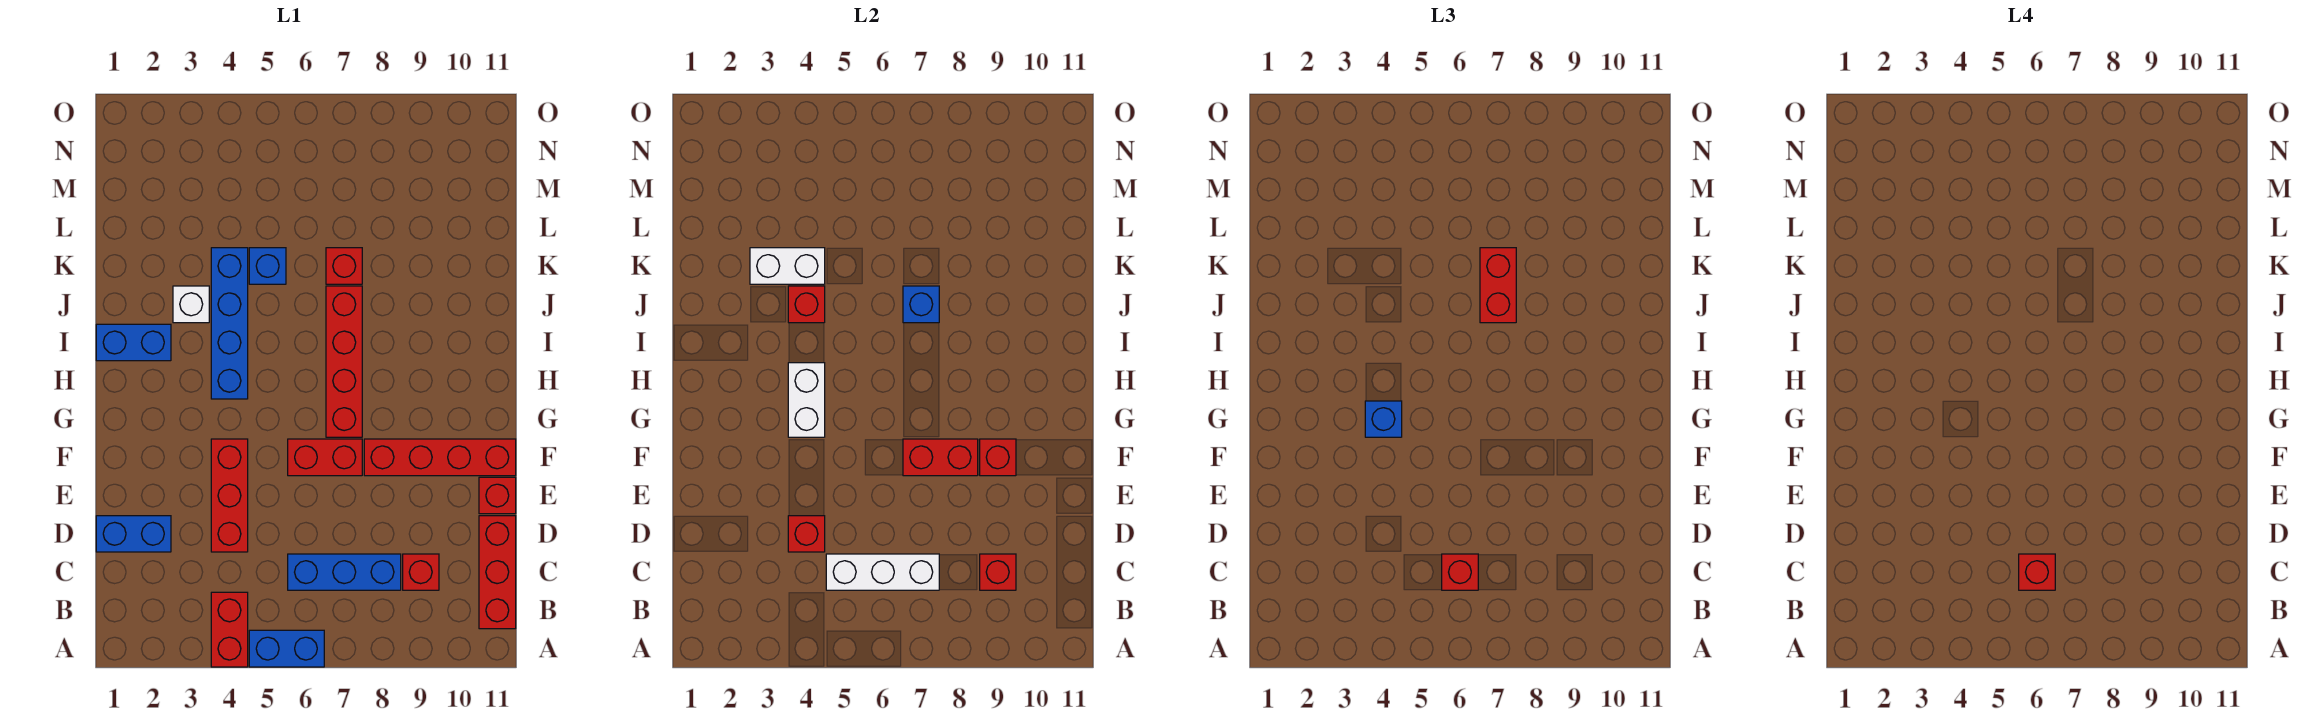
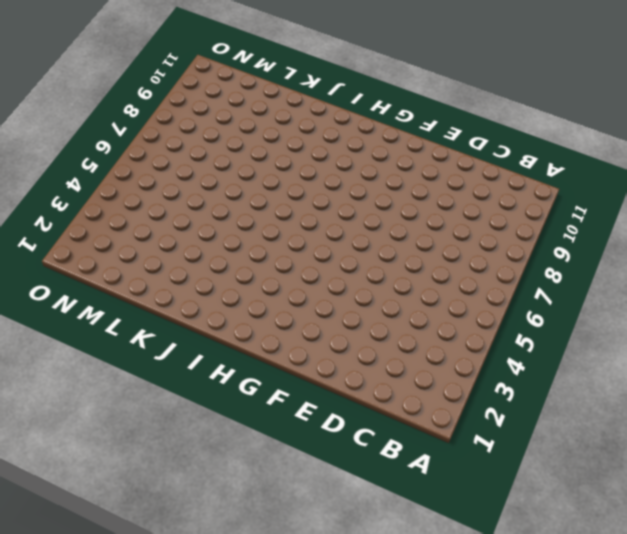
none -> red brick A4:B4 level 1
none -> blue brick A5:A6 level 1
none -> red brick B11:D11 level 1

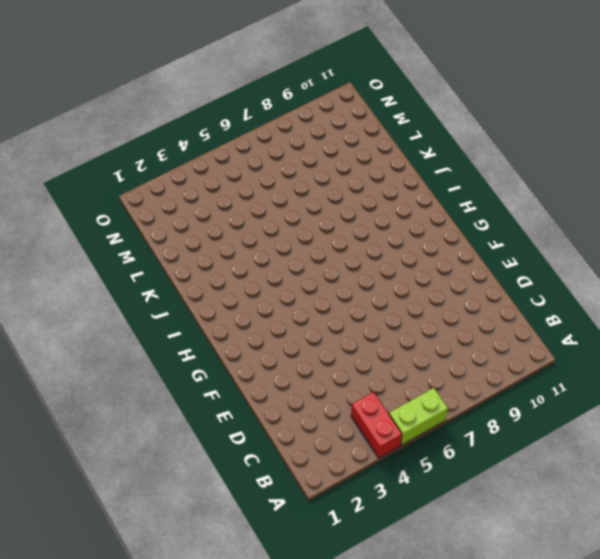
lime brick A5:A6 level 1 -> blue brick A5:A6 level 1
none -> red brick B11:D11 level 1
none -> blue brick C6:C8 level 1
none -> red brick C9 level 1

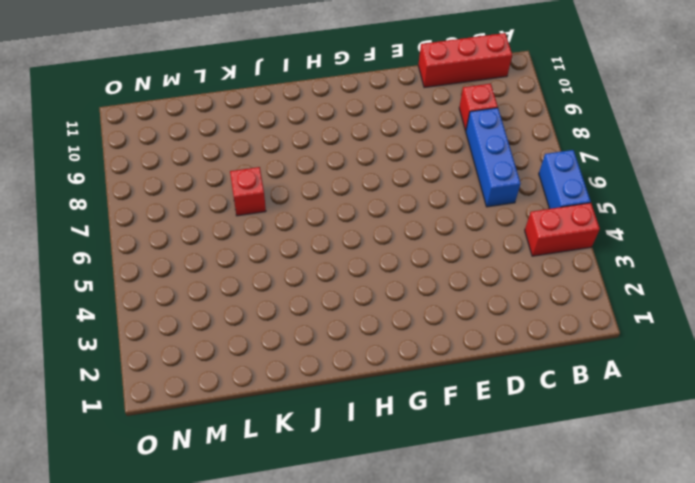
none -> blue brick D1:D2 level 1
none -> red brick D4:F4 level 1
none -> red brick E11 level 1

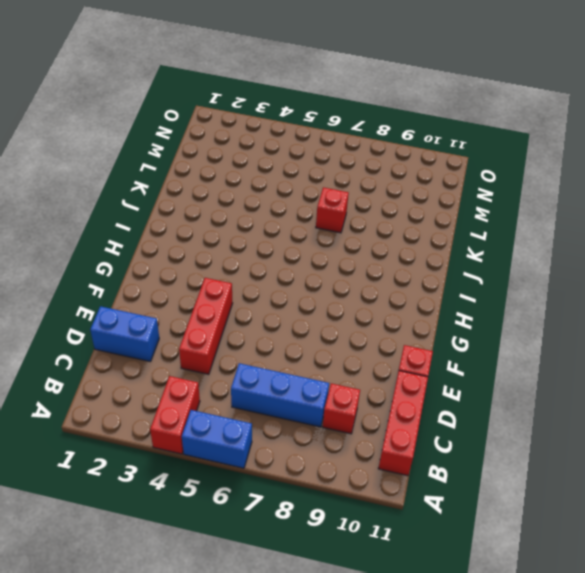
none -> red brick F6:F7 level 1
none -> red brick F8:F11 level 1
none -> red brick G7:J7 level 1

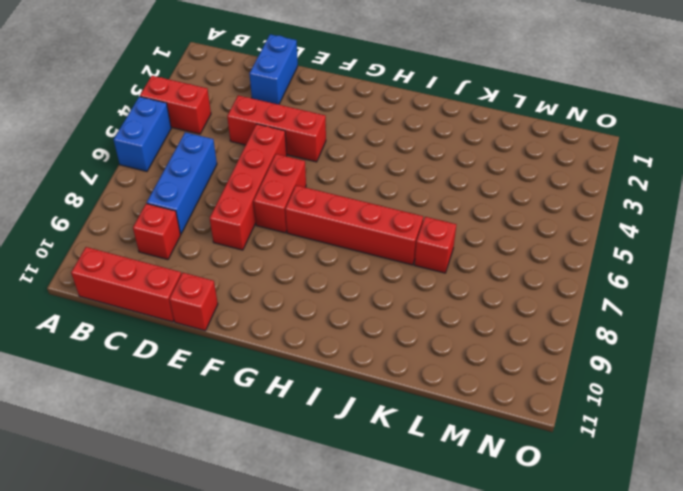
red brick E5:E8 level 1 -> red brick F8:F11 level 1
none -> blue brick H4:K4 level 1
none -> blue brick I1:I2 level 1
none -> white brick J3 level 1

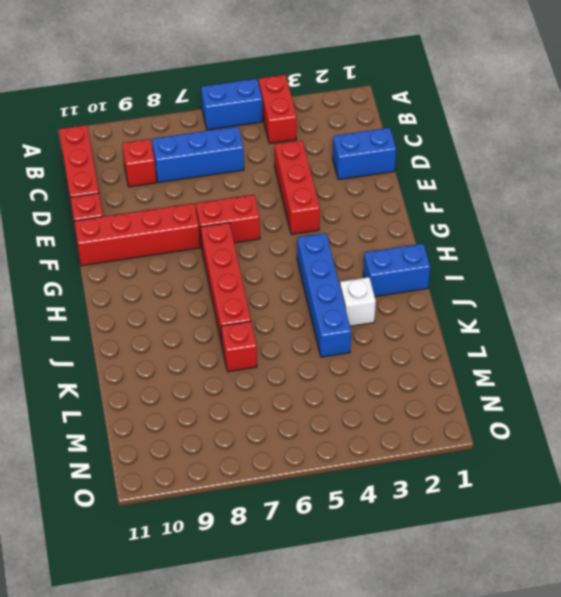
none -> blue brick K5 level 1
none -> white brick C5:C7 level 2
none -> red brick C9 level 2

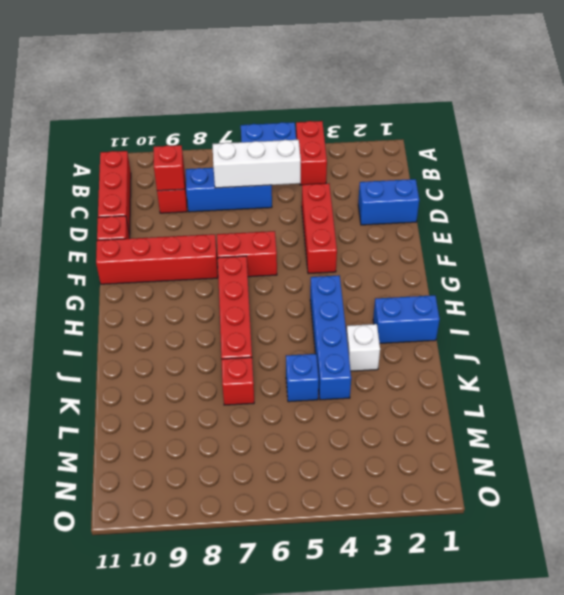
none -> red brick D4 level 2
none -> red brick F7:F8 level 2
none -> red brick F9 level 2

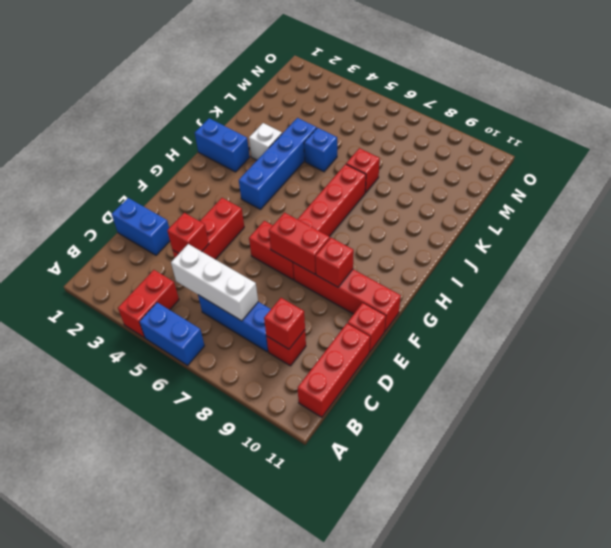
none -> white brick G4:H4 level 2
none -> red brick J4 level 2
none -> blue brick J7 level 2

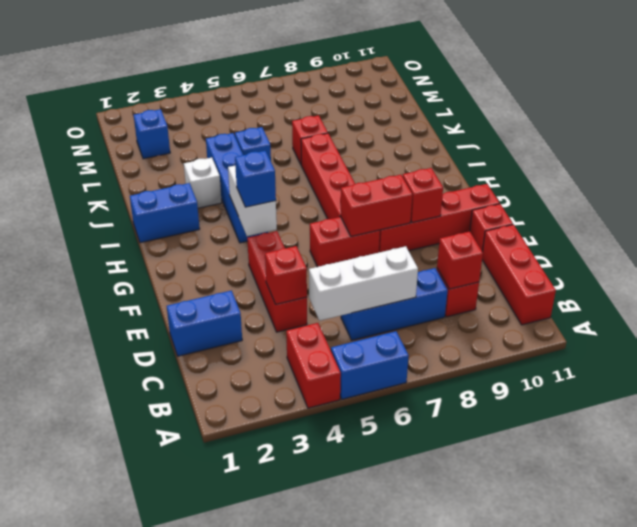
blue brick M2 level 1 -> blue brick J7 level 2
none -> red brick J4 level 2
none -> white brick K3:K4 level 2
none -> red brick C6 level 3

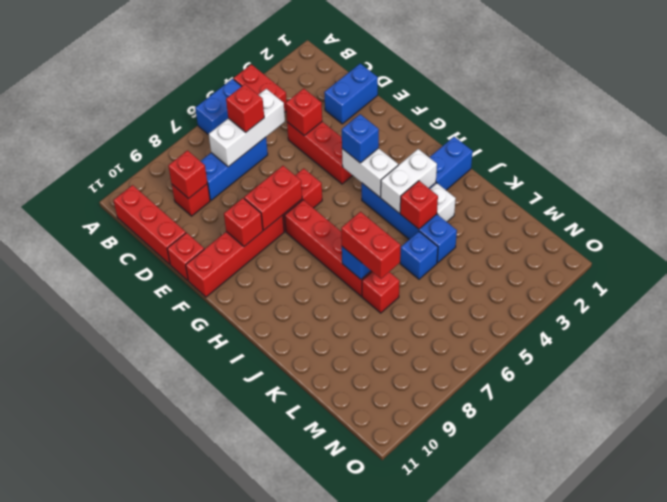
white brick I3:I4 level 2 -> white brick K3:K4 level 2
none -> red brick C6 level 4

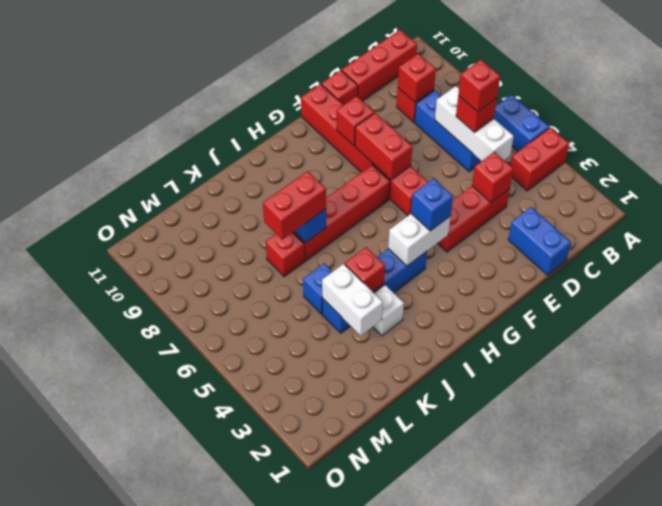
none -> blue brick I1:I2 level 1

